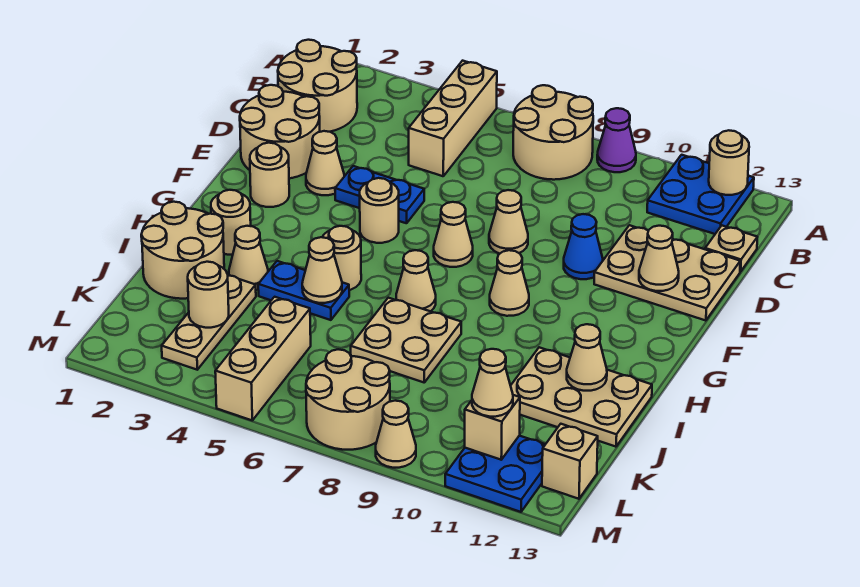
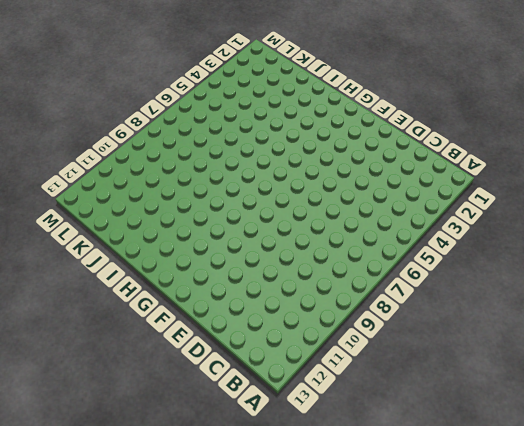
none -> tan brick A5:C5 level 1
none -> tan round brick A7:B8 level 1
none -> purple cone A9 level 1
none -> blue plate A11:B12 level 1

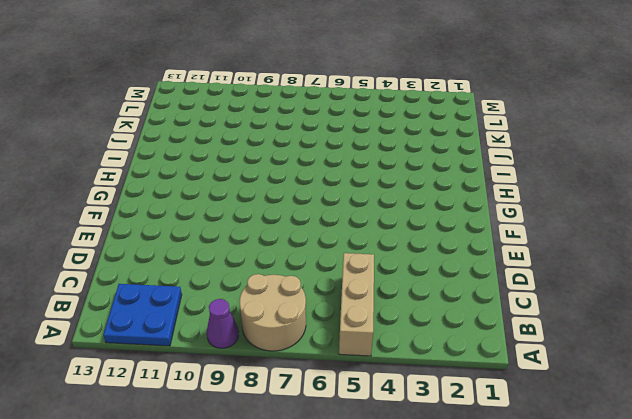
none -> tan round brick B1:C2 level 1
none -> tan plate C13 level 1
none -> tan round brick D1:E2 level 1
none -> tan plate D11:E13 level 1

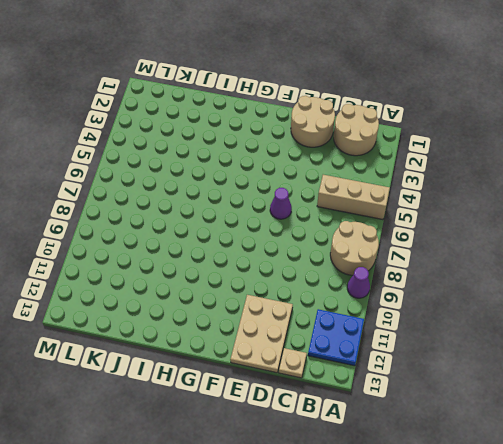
purple cone E6 level 1 -> none
none -> tan cone E3 level 1
none -> blue plate E4:E5 level 1
none -> tan cone E8 level 1
none -> blue cone E10 level 1

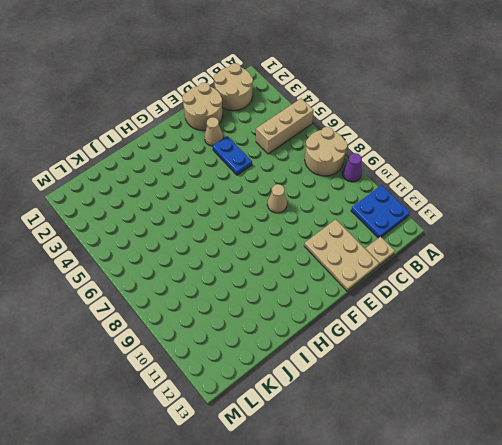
none -> blue cone E10 level 1
none -> tan round brick F2 level 1
none -> tan round brick F5 level 1
none -> tan cone F7 level 1

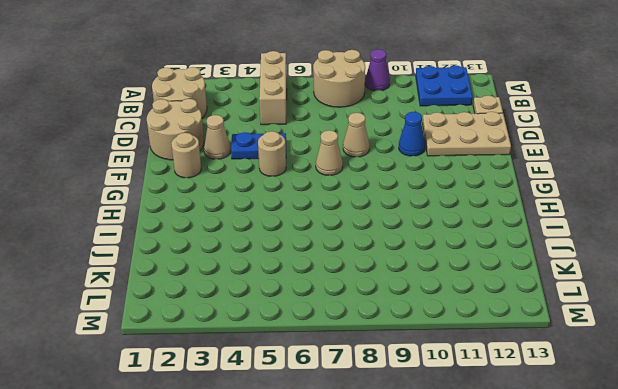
none -> tan cone G9 level 1
none -> tan round brick H2 level 1
none -> tan round brick H5 level 1
none -> tan cone H7 level 1

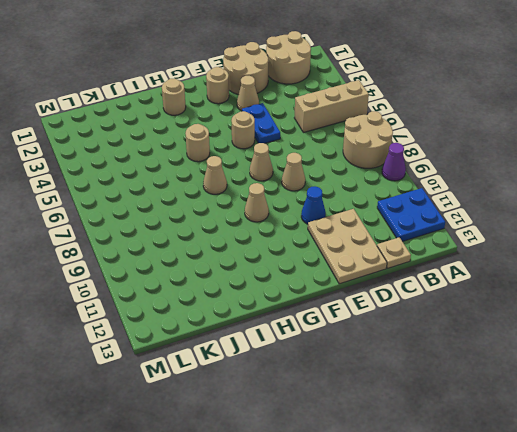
none -> tan round brick I1:J2 level 1
none -> tan cone I3 level 1
none -> blue plate I4:I5 level 1
none -> tan plate I7:J8 level 1

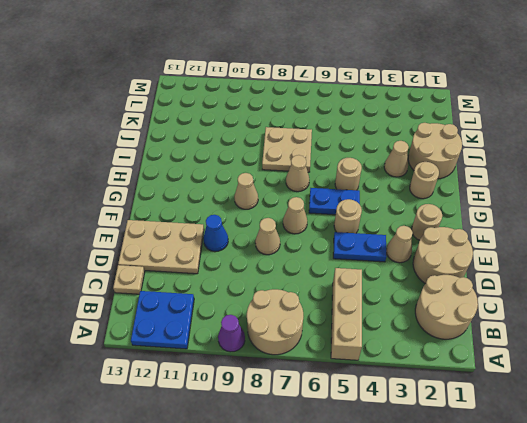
blue plate G5:G6 level 1 -> blue plate I4:I5 level 1
none -> tan plate I11:J13 level 1
none -> tan plate J3:L3 level 1
none -> tan brick K5:M5 level 1
none -> tan round brick L7:M8 level 1

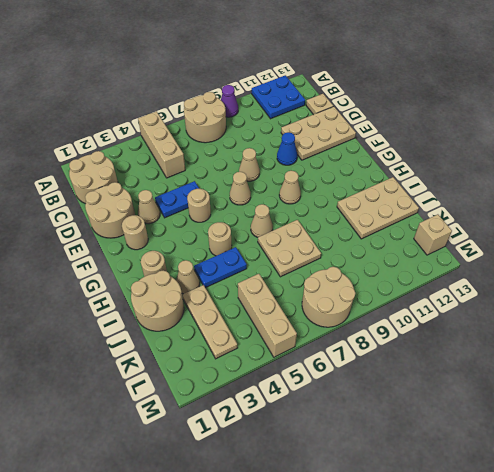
none -> blue plate L11:M12 level 1
none -> tan cone M9 level 1
none -> tan round brick A12 level 2
none -> tan cone E12 level 2

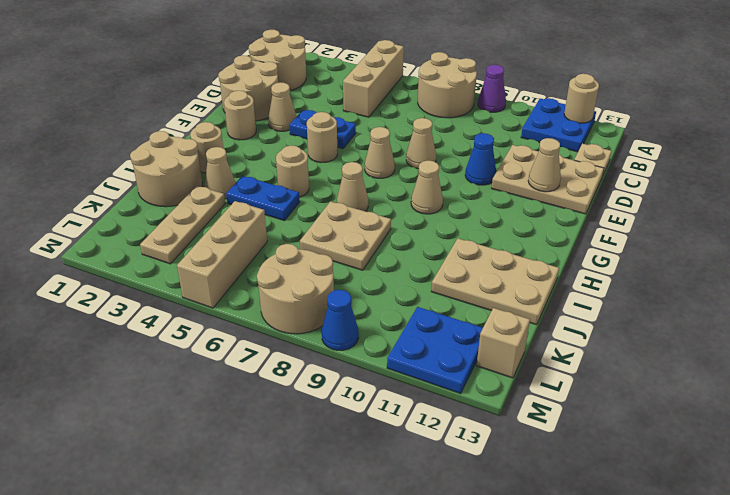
blue cone M9 level 1 -> tan cone M9 level 1
none -> tan cone I5 level 2
none -> tan cone I12 level 2
none -> tan round brick K3 level 2
none -> tan brick L11 level 2

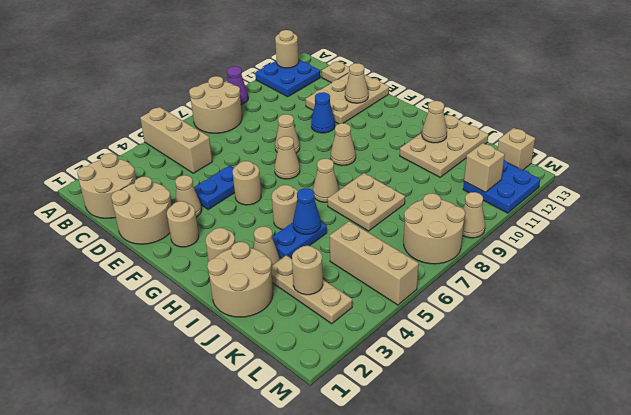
blue cone I5 level 2 -> tan cone I5 level 2
none -> tan cone L11 level 3

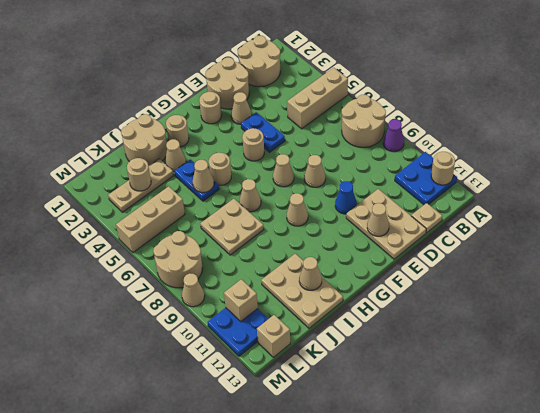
none -> tan cone L11 level 3

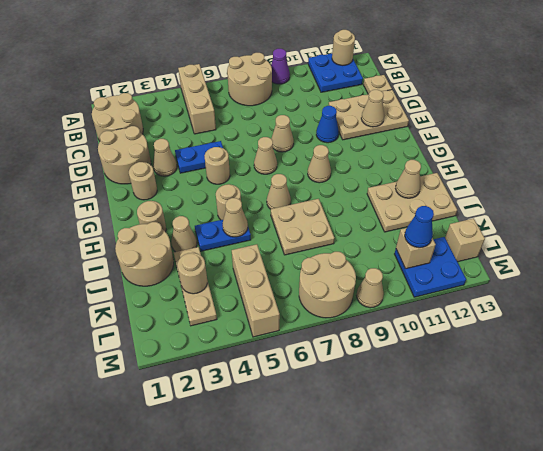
blue cone L11 level 3 -> tan cone L11 level 3

